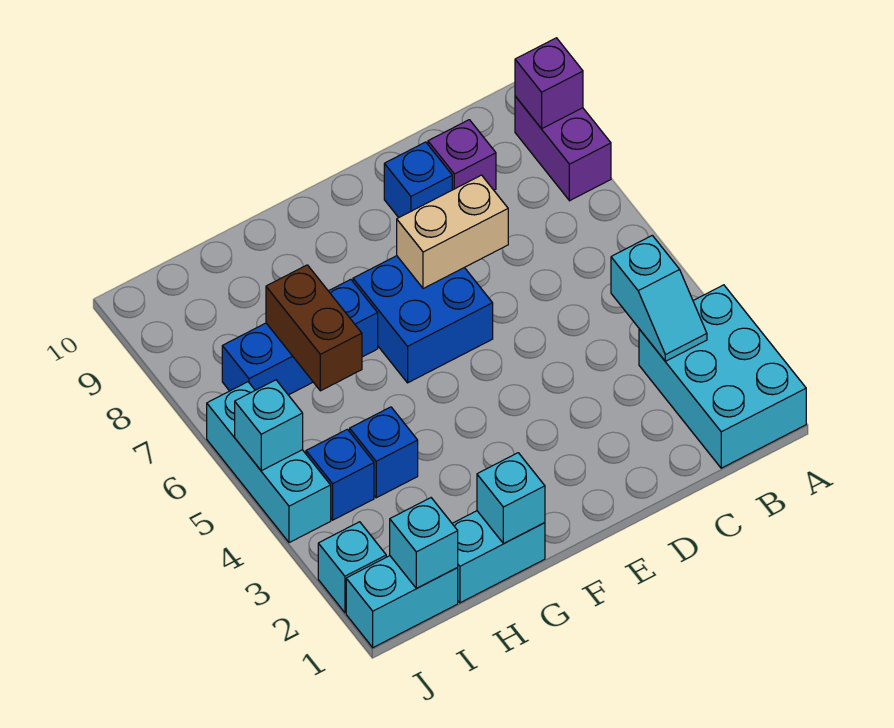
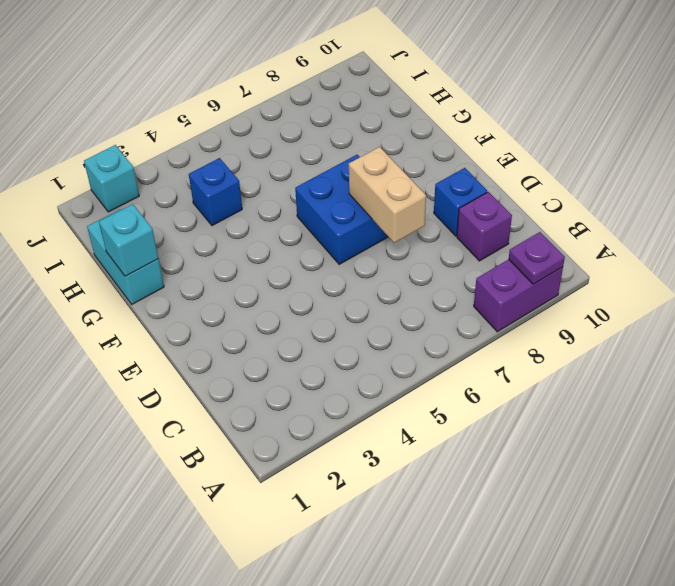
purple plate A9 level 2 -> purple brick A9 level 2
none -> cyan brick A1:B3 level 1
none -> blue brick G7:I7 level 1
none -> cyan brick I1:J1 level 1

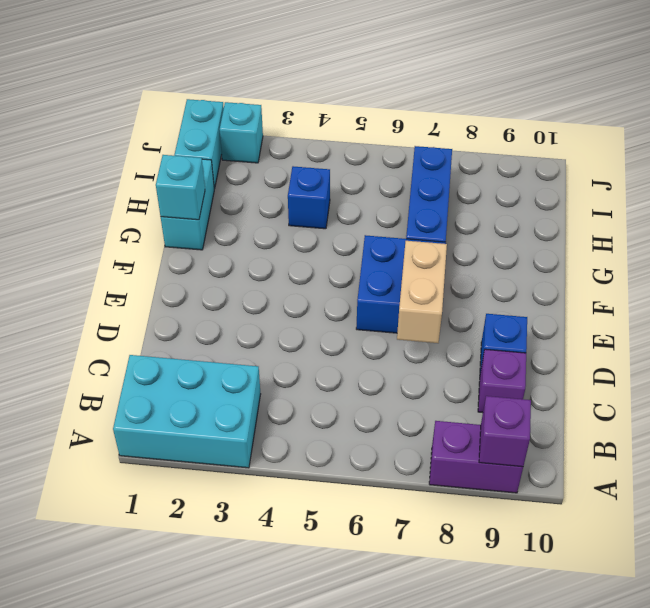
none -> blue brick I4 level 1
none -> cyan brick J4:J6 level 1
none -> cyan slope B3:B4 level 2 top 4

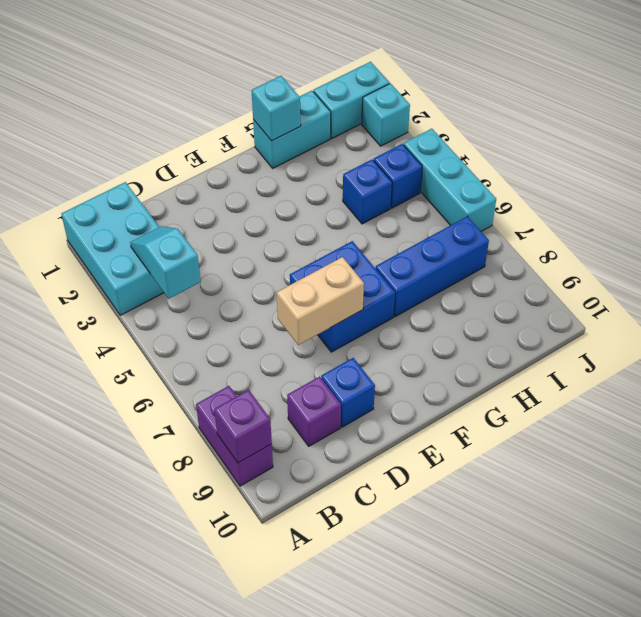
none -> brown brick H6:H7 level 2
none -> cyan brick I1 level 2
none -> cyan brick J5 level 2

